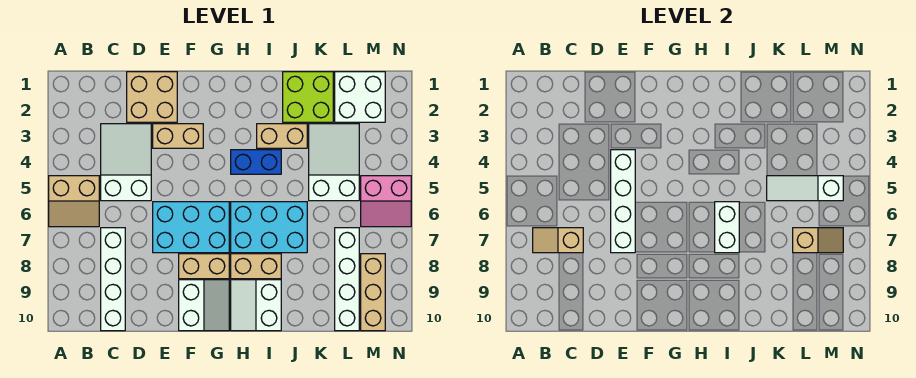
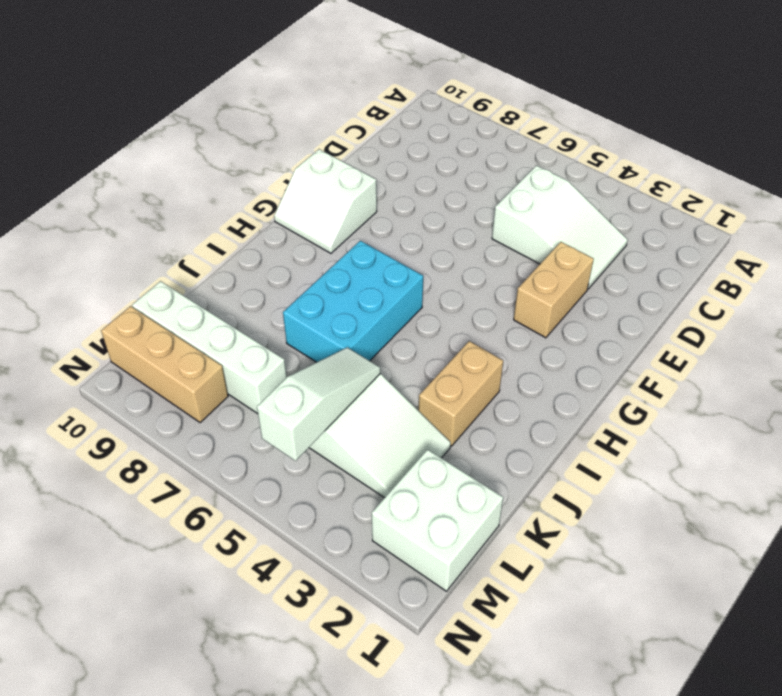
none -> tan slope A5:B6 level 1 top 5
none -> white brick C7:C10 level 1
none -> tan brick D1:E2 level 1

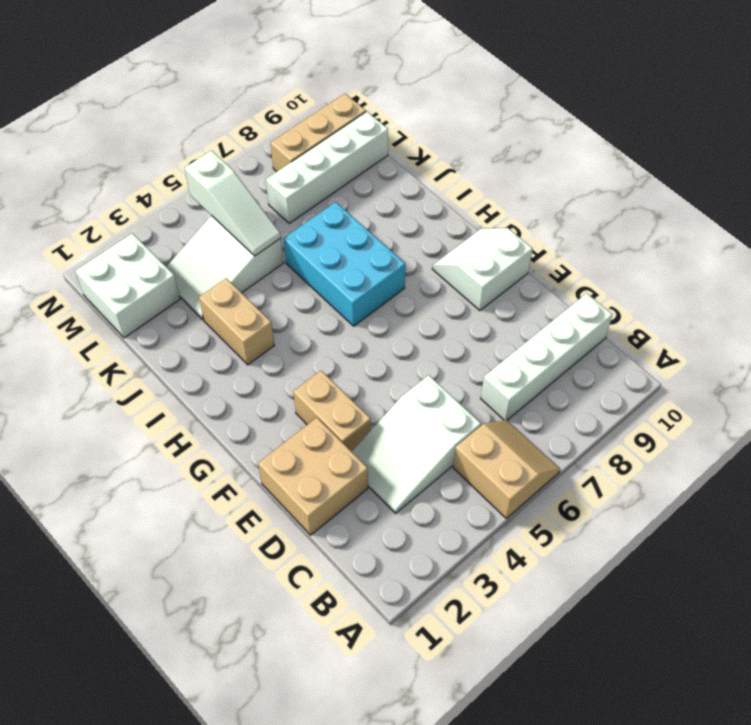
none -> cyan brick E6:G7 level 1
none -> tan brick F8:G8 level 1
none -> blue brick H4:I4 level 1

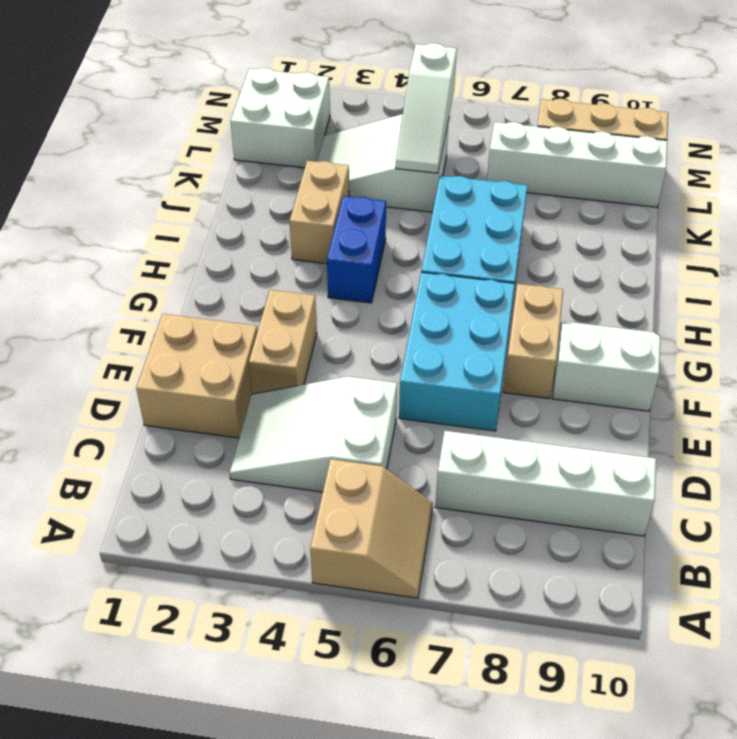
none -> tan brick H8:I8 level 1
none -> white slope H9:I10 level 1 top I
none -> lime brick J1:K2 level 1

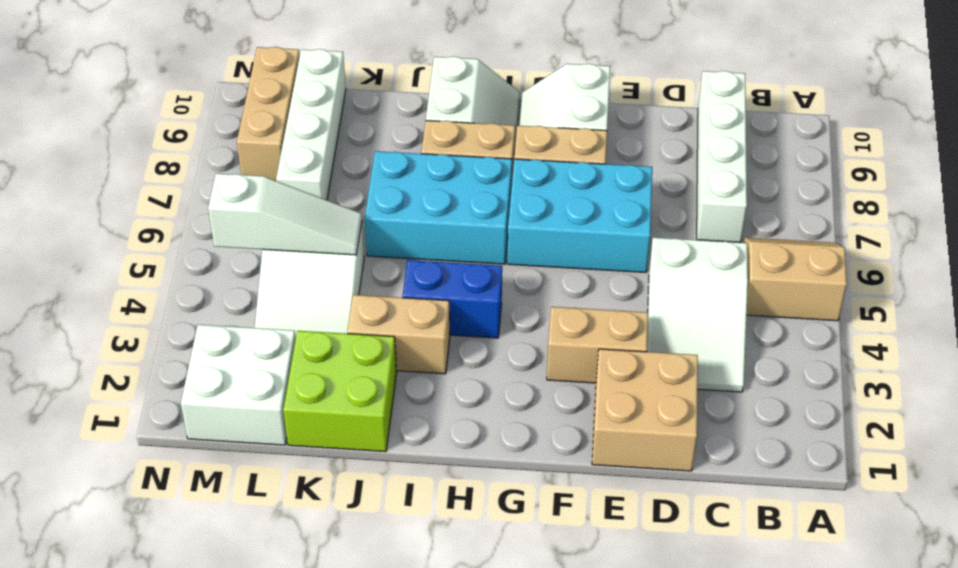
none -> pink slope M5:N6 level 1 top 5
none -> tan slope B7:C7 level 2 top C
none -> white brick E4:E7 level 2

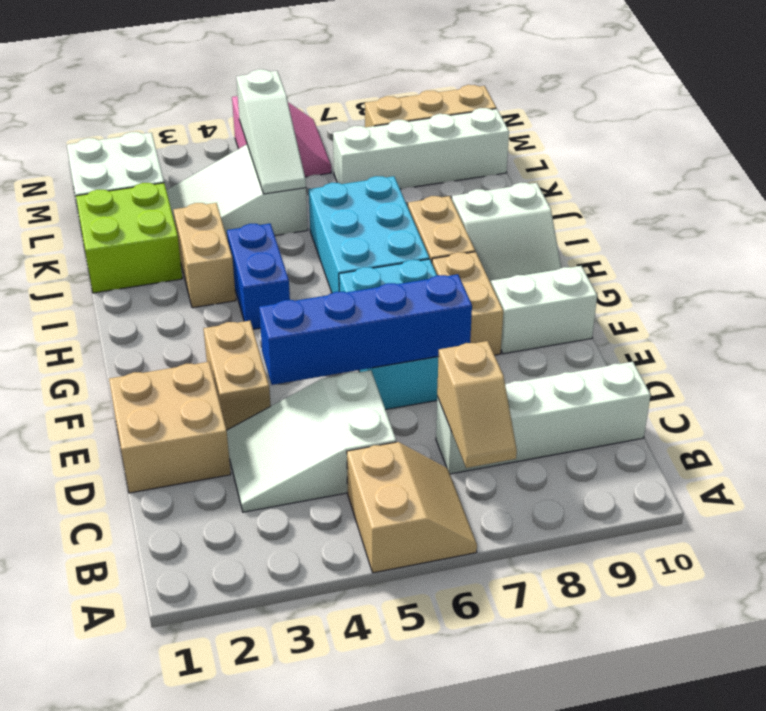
blue brick E4:E7 level 2 -> white brick E4:E7 level 2
none -> white brick I6:I7 level 2
none -> tan slope L7:M7 level 2 top L

